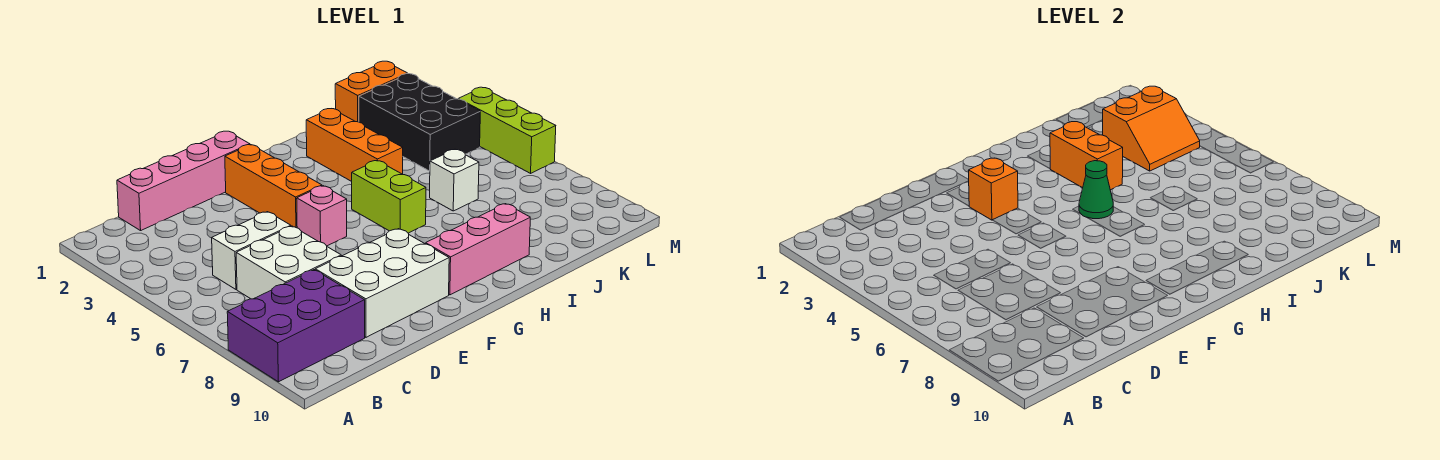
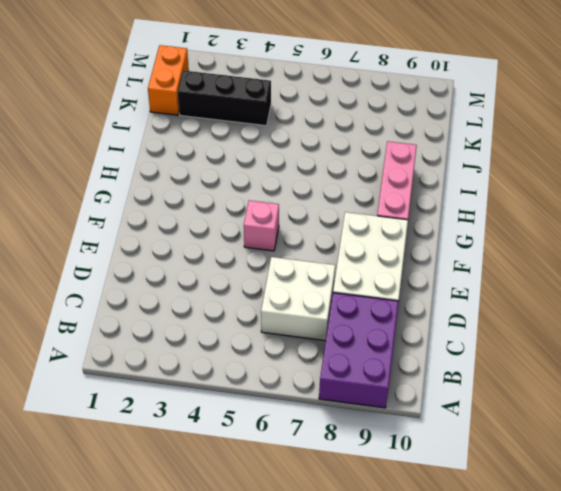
black brick K2:K4 level 1 -> black brick K2:L4 level 1
none -> pink brick C1:F1 level 1
none -> white brick C5:D5 level 1
none -> orange brick F2:F4 level 1

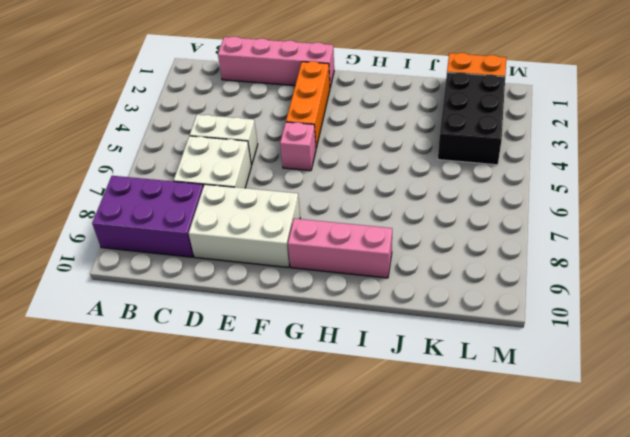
none -> lime brick H5:H6 level 1
none -> orange brick I2:I4 level 1
none -> white brick J6 level 1

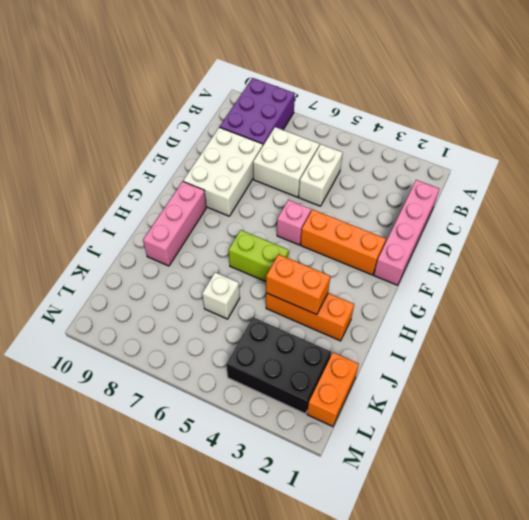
none -> lime brick M4:M6 level 1
none -> orange brick F3 level 2
none -> green cone H5 level 2

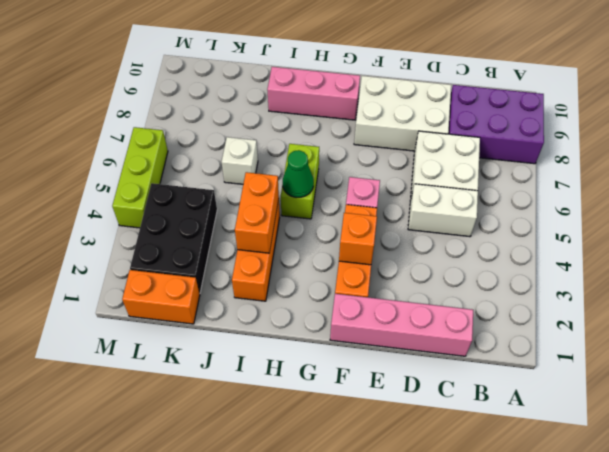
none -> orange slope K3:L4 level 2 top 3

